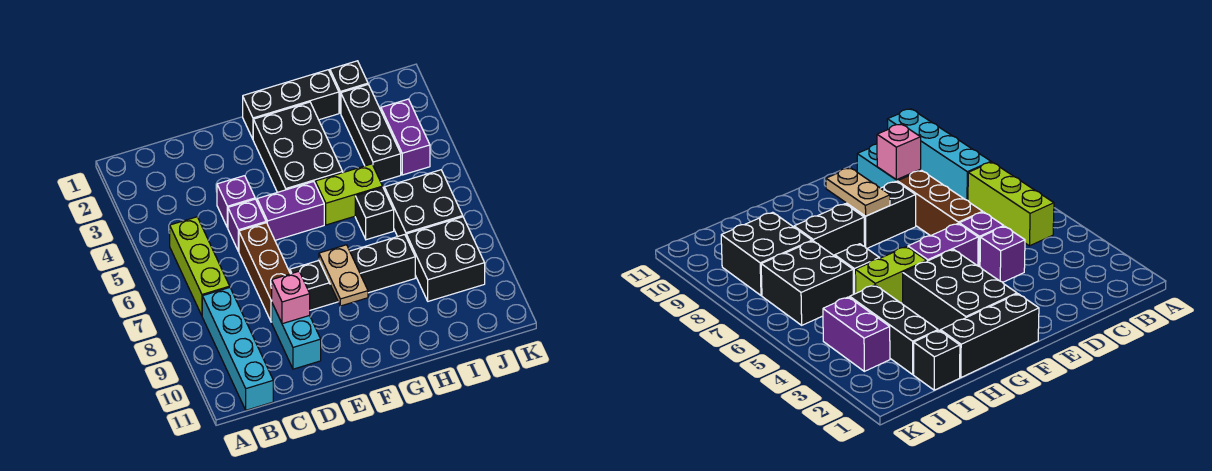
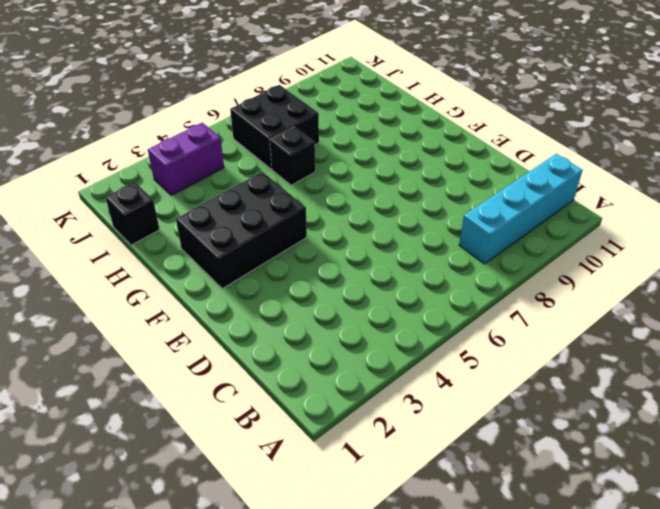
none -> lime brick B5:B7 level 1
none -> purple brick D4 level 1
none -> purple brick D5 level 1

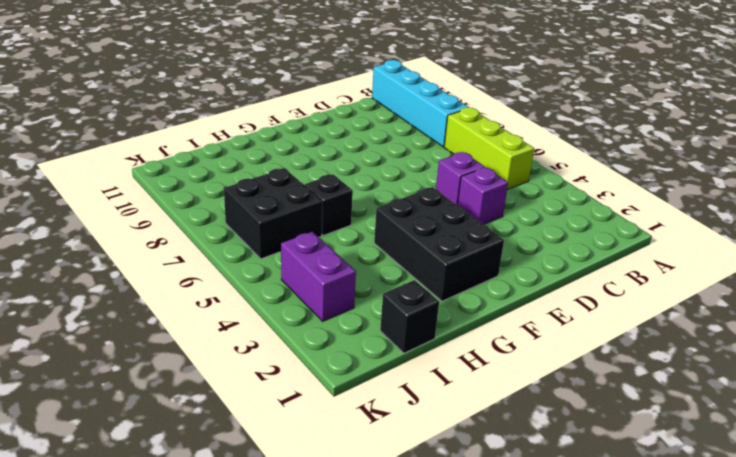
none -> brown brick D6:D8 level 1
none -> cyan brick D9:D10 level 1
none -> purple brick E5:F5 level 1

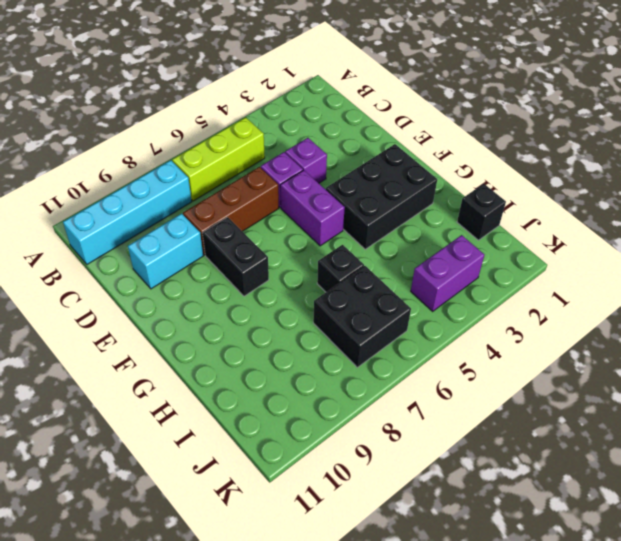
none -> black brick F1:H1 level 1
none -> lime brick G5:H5 level 1
none -> black brick G8:H8 level 1

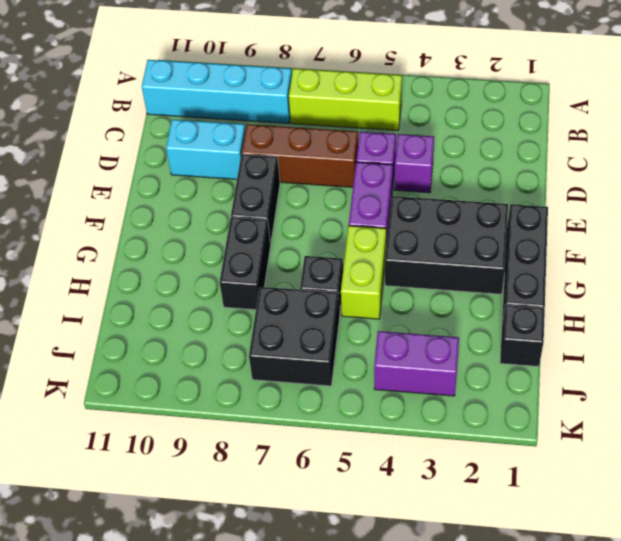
none -> black brick I2:I4 level 1
none -> black brick I8:J9 level 1
none -> pink brick D9 level 2

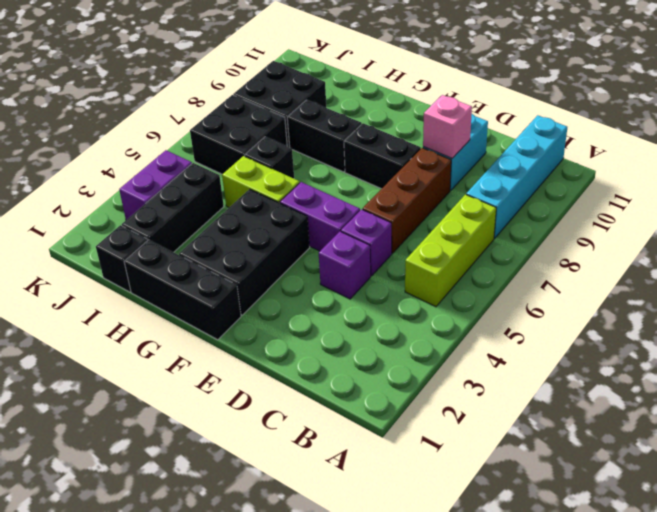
none -> tan plate F8:F9 level 2

